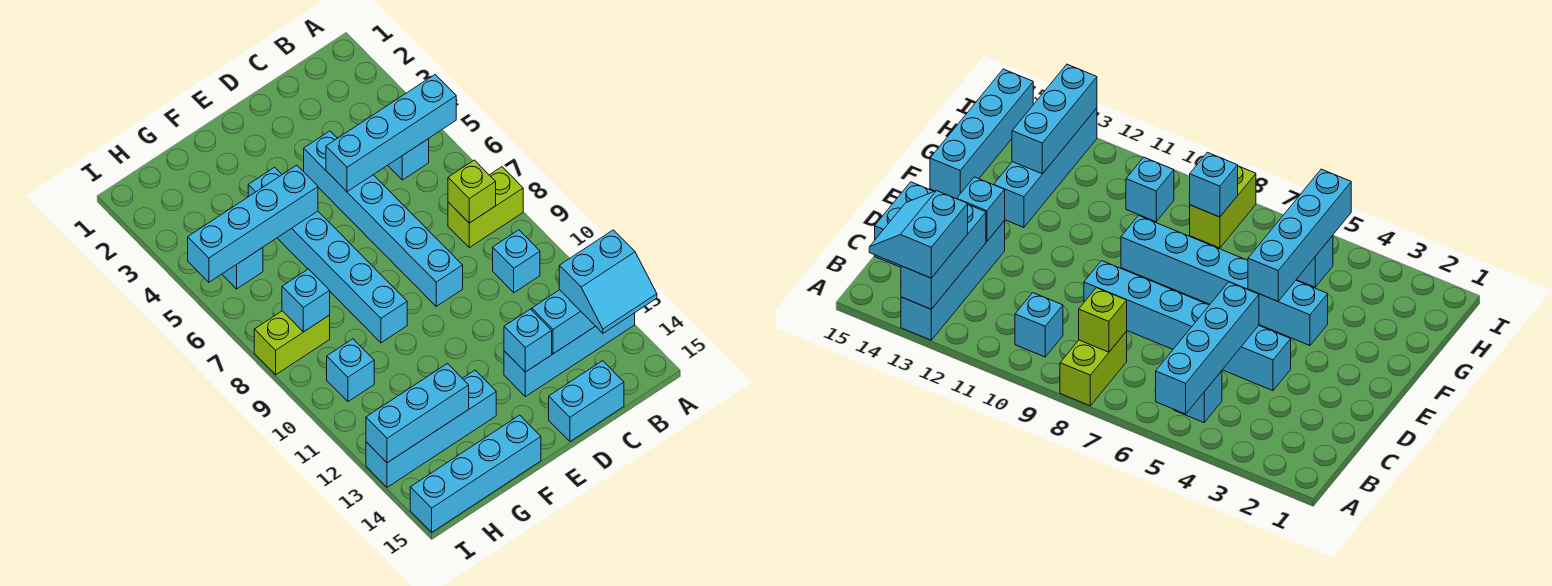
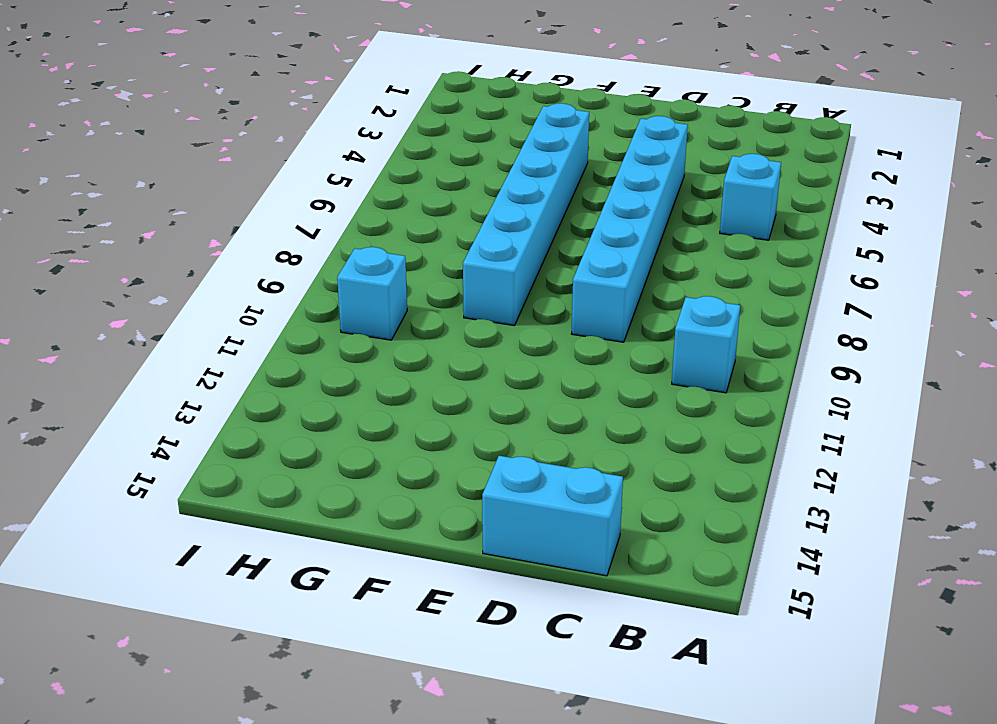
none -> lime brick A8:B8 level 1
none -> cyan brick A13:D13 level 1
none -> cyan brick F13:I13 level 1

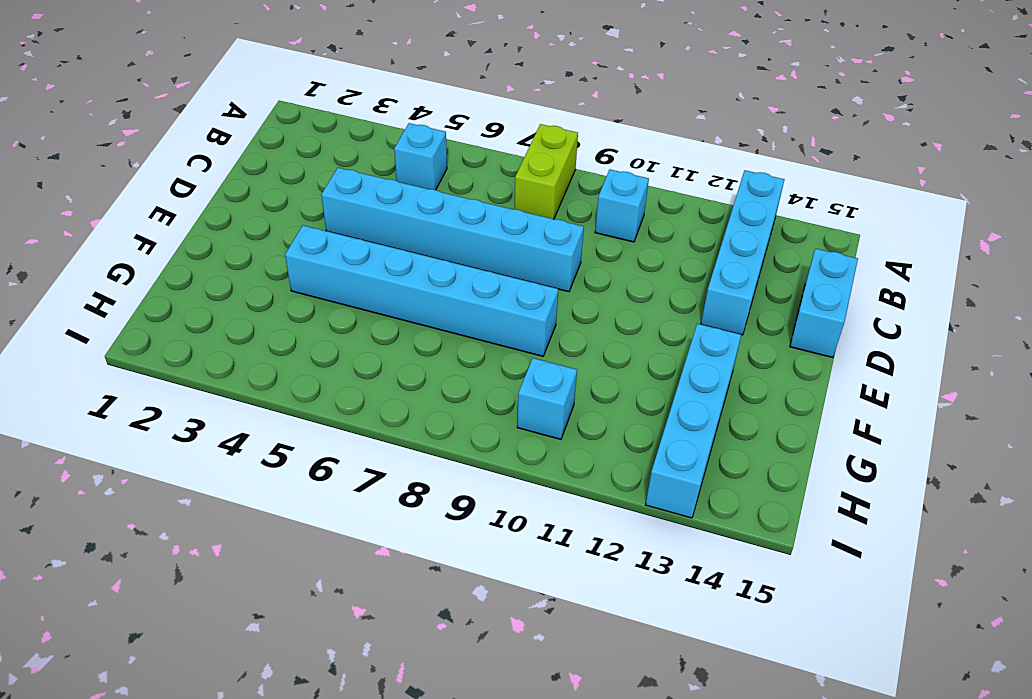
none -> cyan brick F15:I15 level 1
none -> cyan brick H5 level 1
none -> lime brick H8:I8 level 1

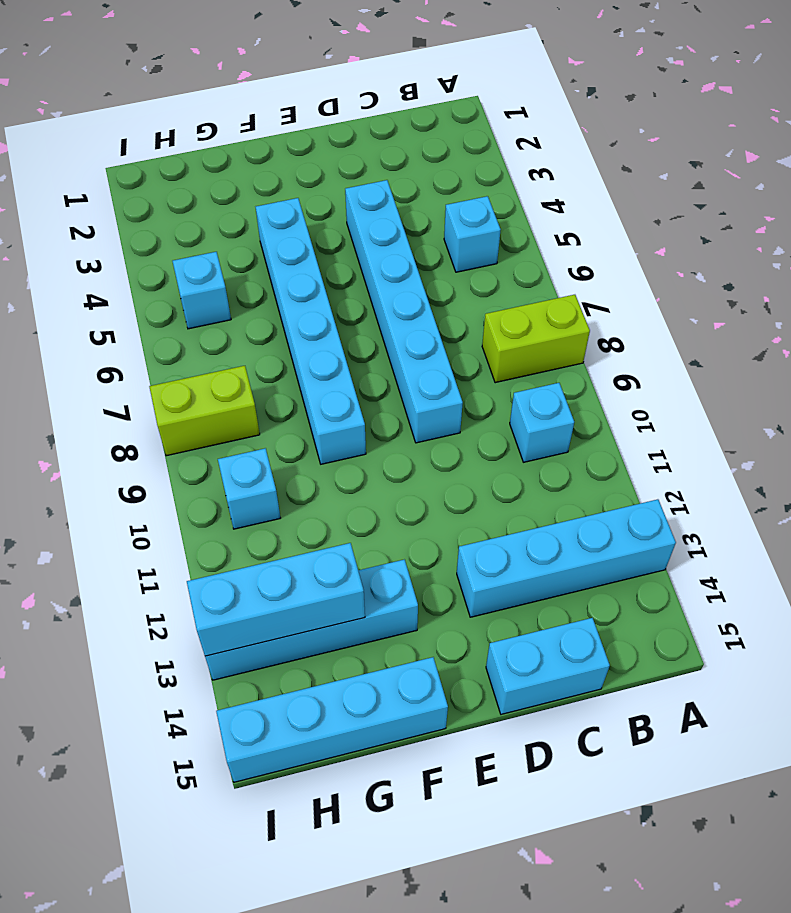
none -> cyan brick A5:D5 level 2
none -> cyan brick A13:C13 level 2
none -> lime brick B8 level 2

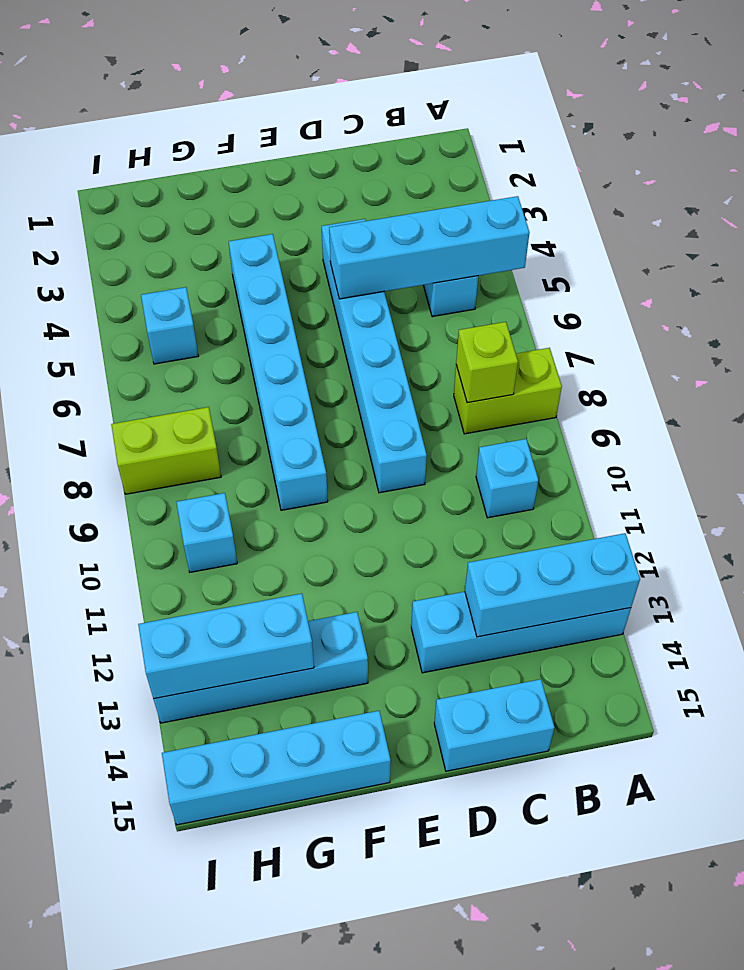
none -> cyan brick D13 level 2
none -> cyan brick F5:I5 level 2
none -> cyan brick H8 level 2

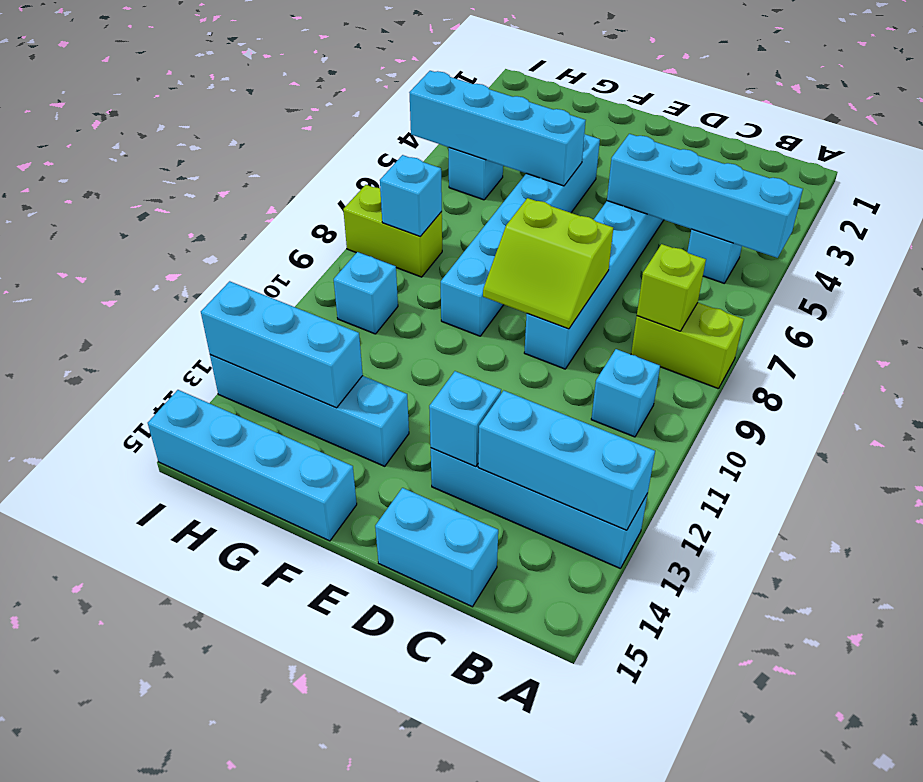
lime slope D8:E9 level 2 top 8 -> none
none -> cyan slope A13:B14 level 3 top 13

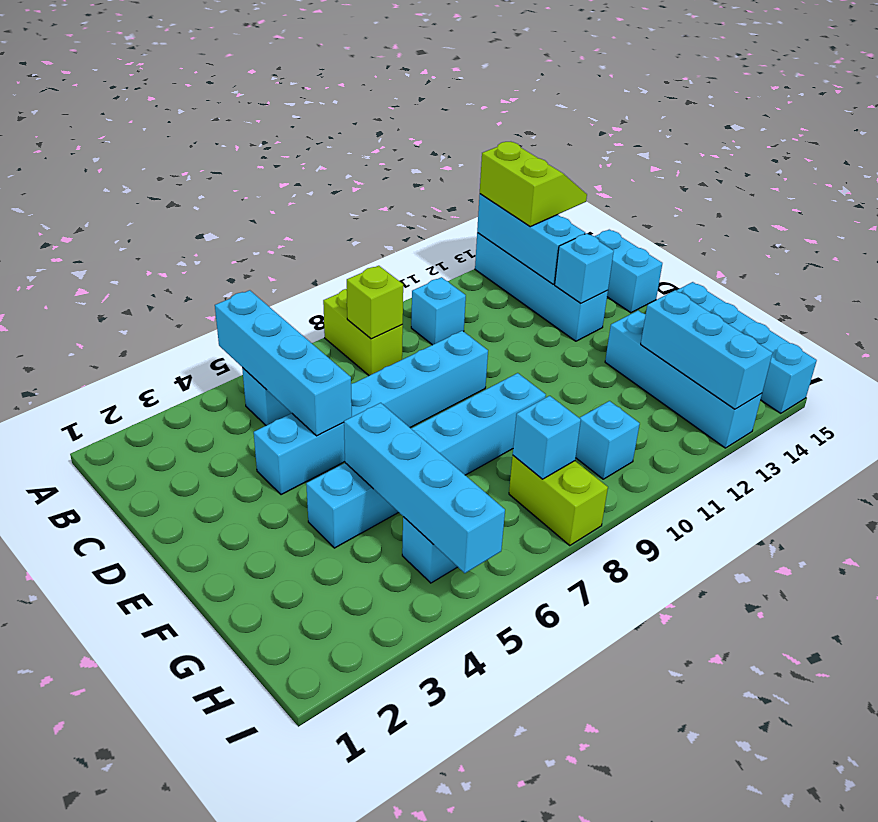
lime slope A13:B14 level 3 top 13 -> cyan slope A13:B14 level 3 top 13

